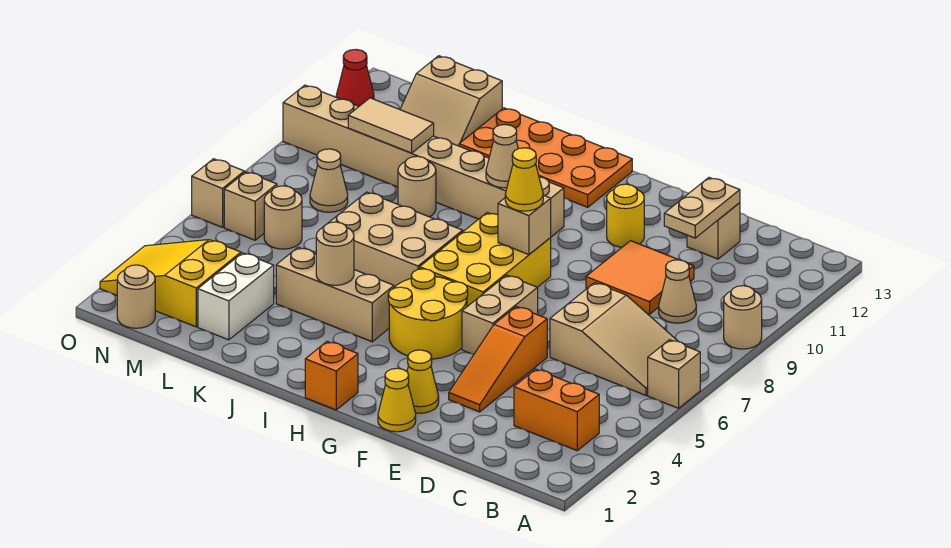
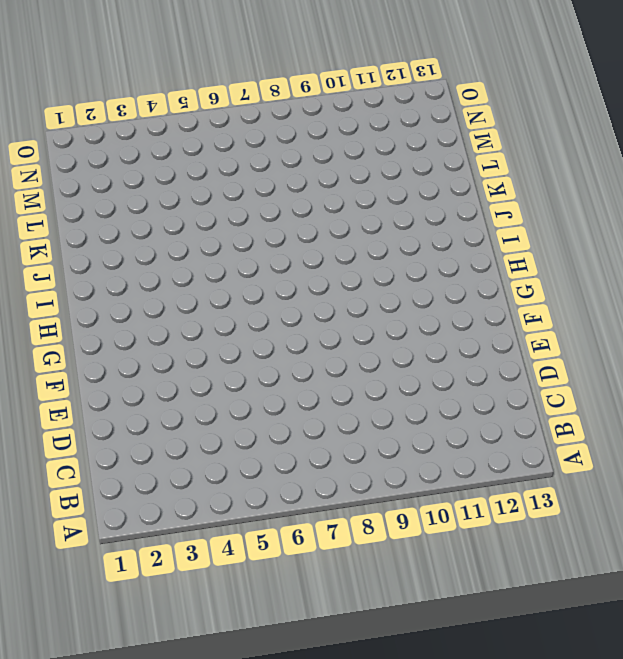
none -> tan brick A6 level 1
none -> tan round brick A9 level 1
none -> orange brick B3:C3 level 1
none -> tan slope B6:D7 level 1 top D

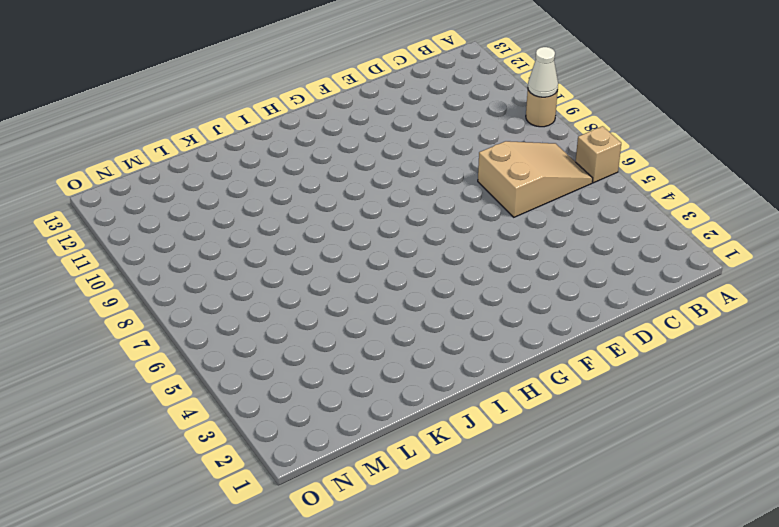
white cone A9 level 2 -> none
none -> orange brick B3:C3 level 1
none -> tan cone C9 level 1
none -> orange tile D9:E10 level 1
none -> tan brick D12 level 1

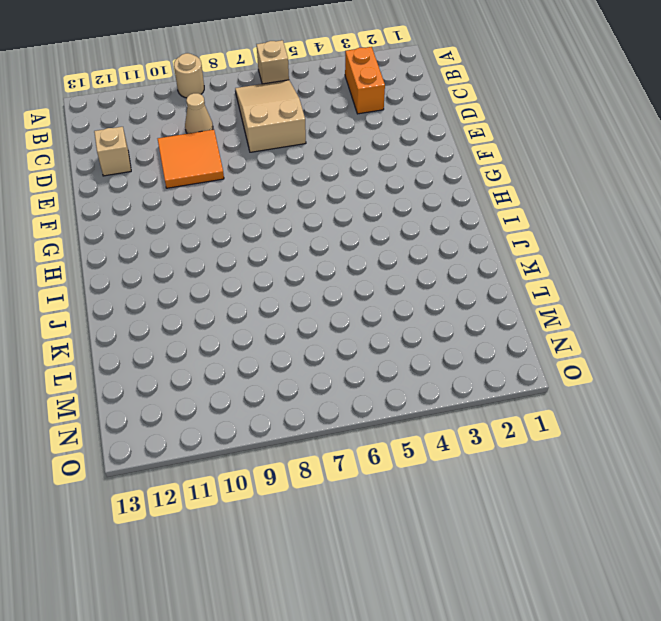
none -> orange slope E3:E5 level 1 top 5
none -> yellow cone F1 level 1
none -> yellow cone F2 level 1
none -> tan brick F5:F6 level 1

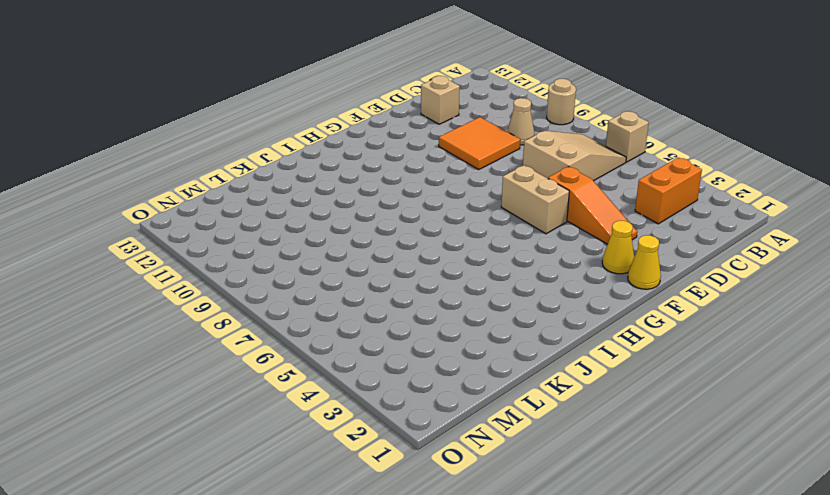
none -> yellow round brick F11 level 1
none -> yellow round brick G4:H5 level 1
none -> yellow brick G6:H8 level 1
none -> orange brick H1 level 1

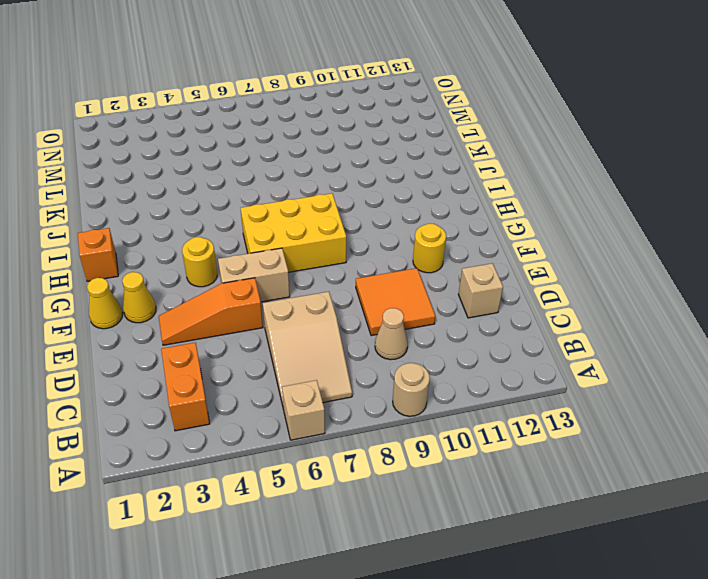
yellow round brick G4 level 1 -> yellow round brick G4:H5 level 1
none -> tan brick H10:O10 level 1
none -> orange plate H12:K13 level 1
none -> tan brick I4:K4 level 1
none -> tan brick I6:K7 level 1

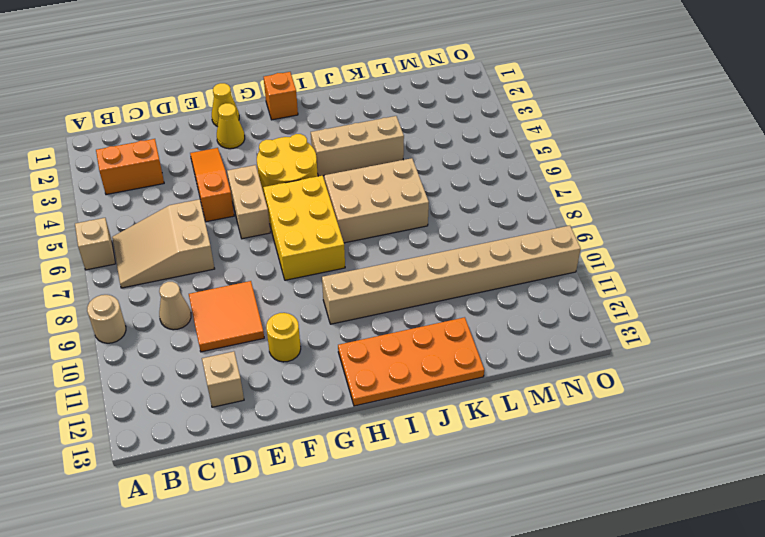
none -> tan round brick K9 level 1
none -> white brick L2:L3 level 1
none -> tan slope L12:M13 level 1 top 13
none -> yellow slope M2:O3 level 1 top M

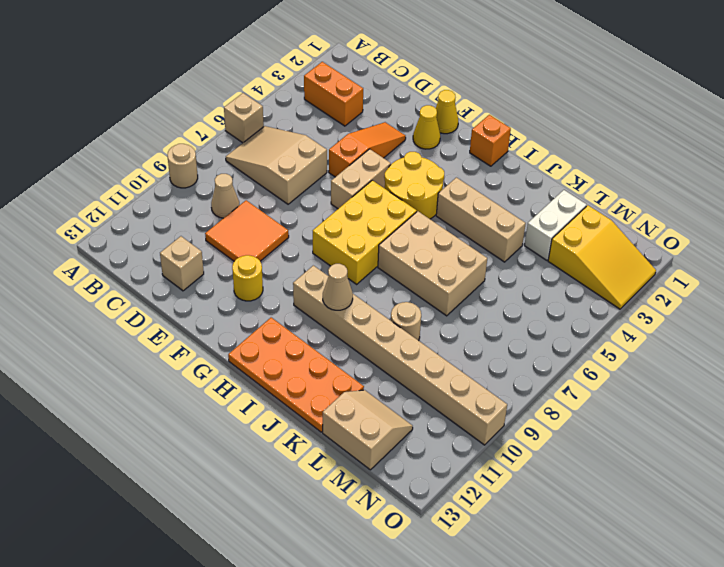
none -> tan round brick M6 level 1
none -> tan cone M8 level 1
none -> tan round brick N1 level 1
none -> tan brick N6 level 1

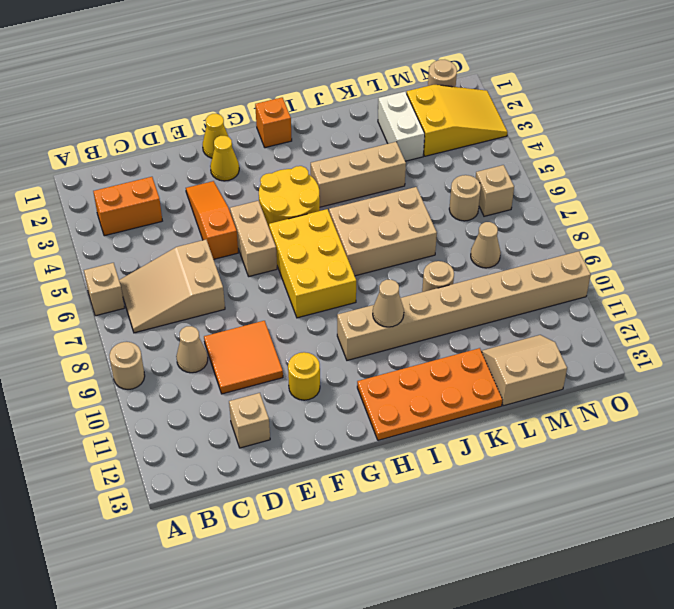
none -> tan brick O6 level 1
none -> red cone O12 level 1
none -> tan plate D11:D12 level 2
none -> tan brick G8 level 2

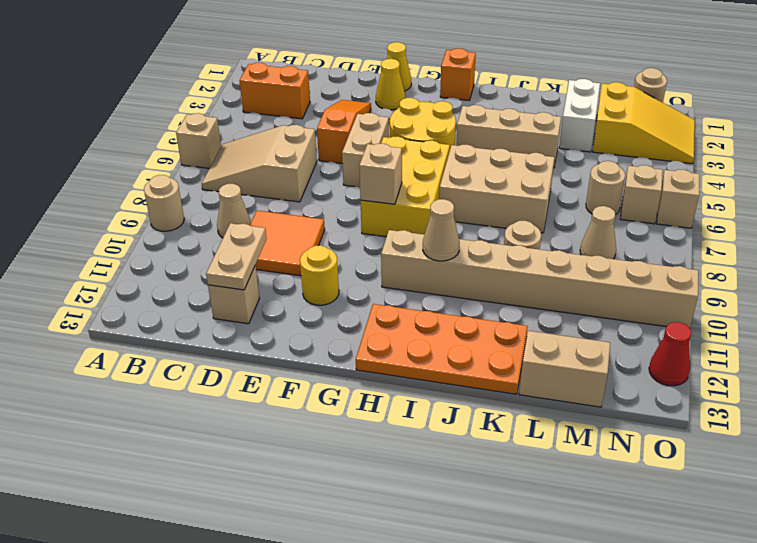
none -> tan round brick J4 level 2
none -> tan tile L10:M10 level 2
none -> yellow cone G8 level 3

